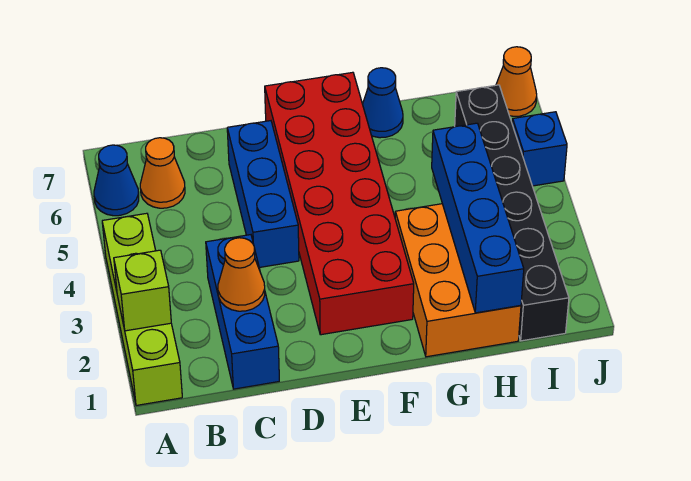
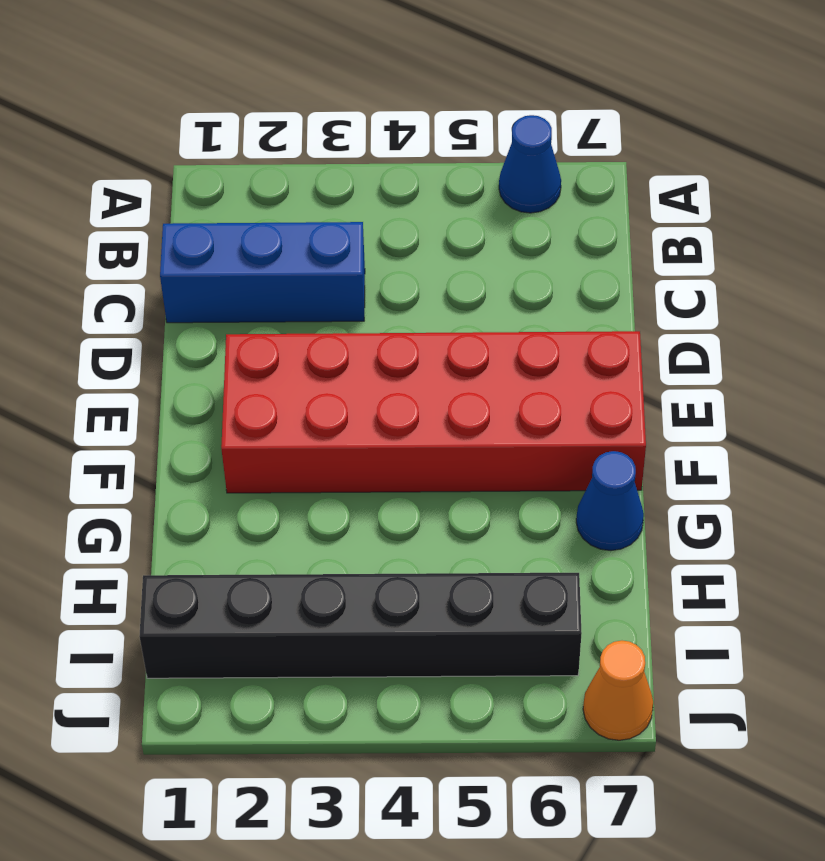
none -> lime brick A1:A4 level 1
none -> orange cone B6 level 1
none -> blue brick D4:D6 level 1

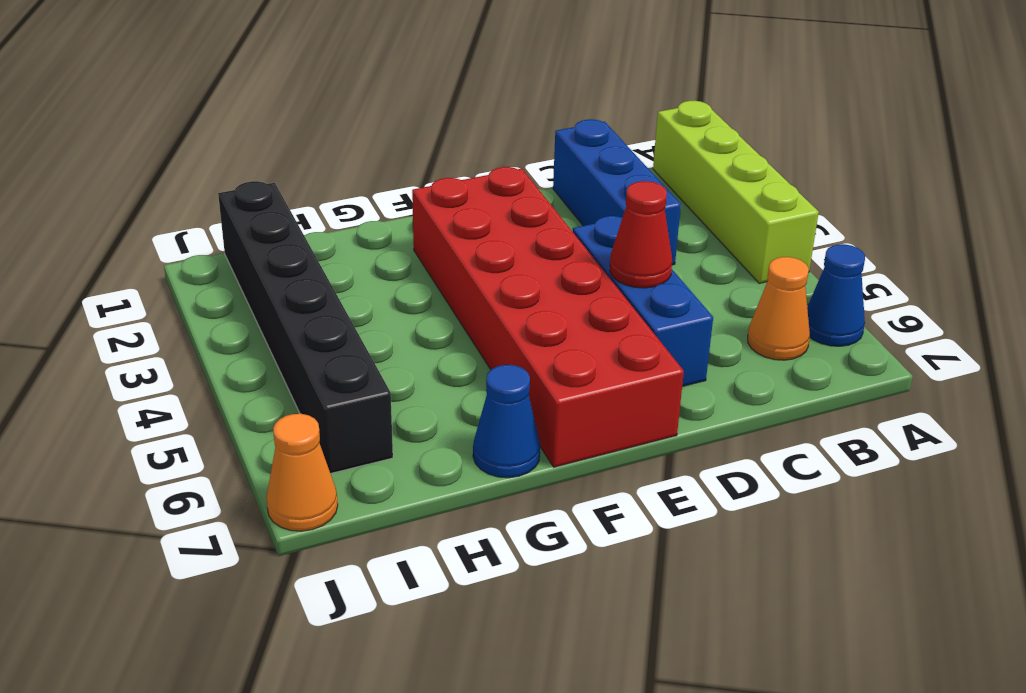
red cone D5 level 2 -> none
none -> orange brick G1:H3 level 1
none -> blue brick J5 level 1
none -> lime brick A2 level 2

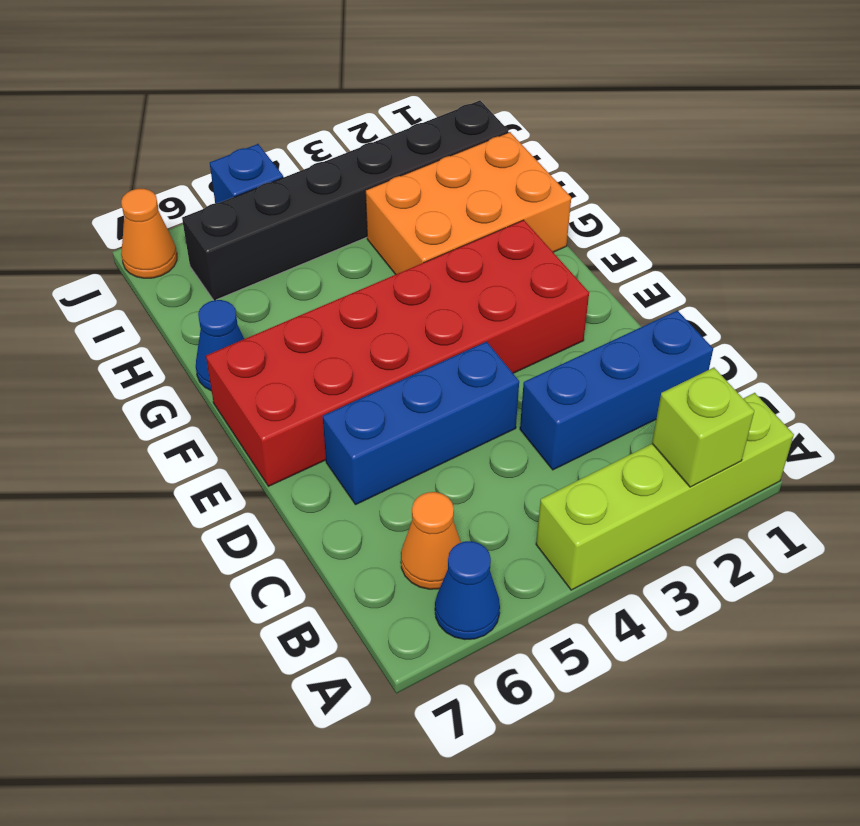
none -> orange cone C2 level 2
none -> blue brick H1:H4 level 2

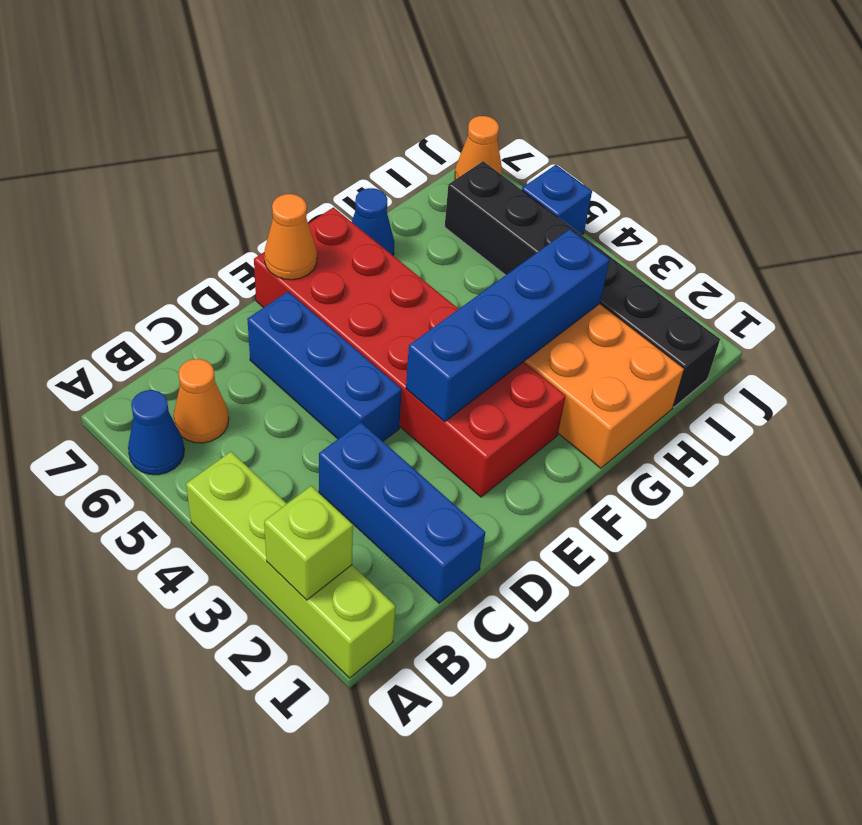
blue brick E3:H3 level 2 -> blue brick H1:H4 level 2
orange cone E7 level 2 -> orange cone C2 level 2

